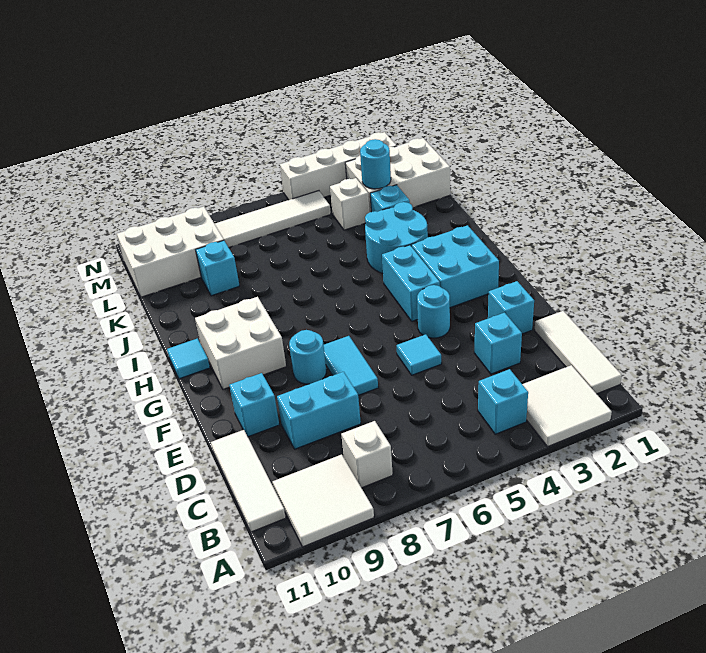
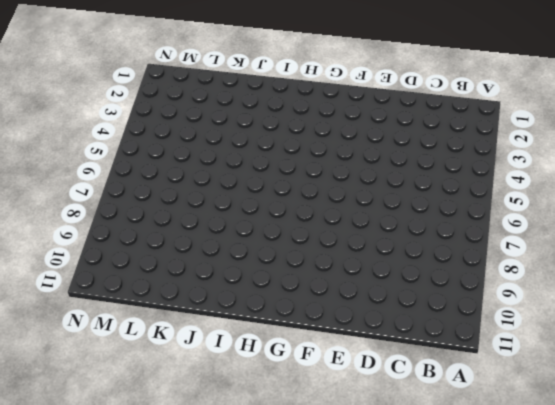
none -> white tile A2:B3 level 1
none -> white tile A9:B10 level 1
none -> white tile B1:D1 level 1

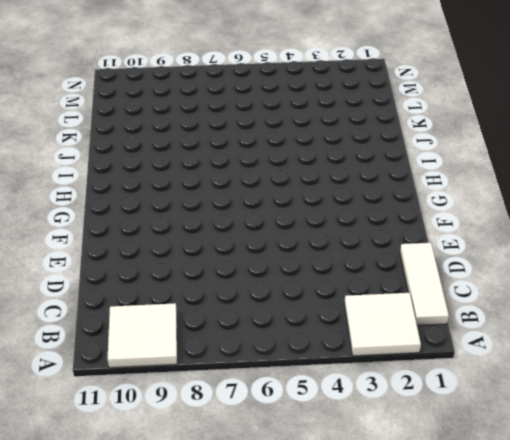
none -> cyan brick B4 level 1
none -> white brick B8 level 1
none -> white tile B11:D11 level 1

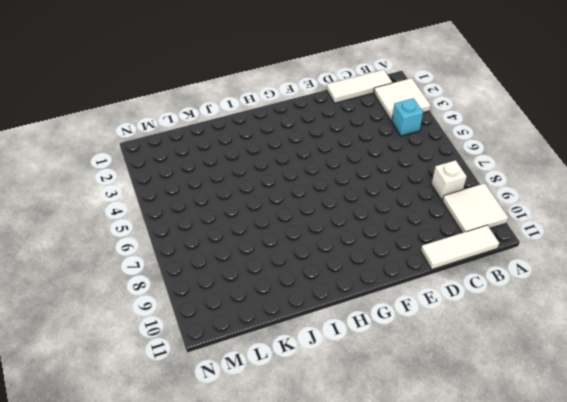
none -> cyan brick D3 level 1
none -> cyan brick D8:D9 level 1
none -> cyan brick E2 level 1

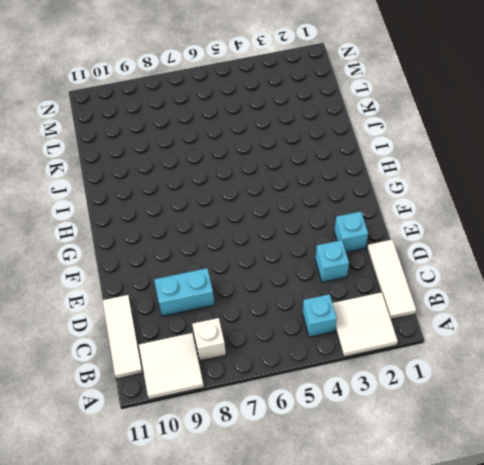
none -> cyan tile E5 level 1
none -> cyan tile E7:F7 level 1
none -> cyan brick E10 level 1

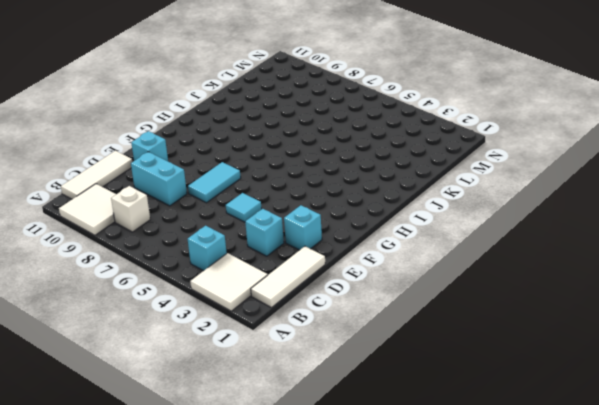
none -> cyan round brick F4 level 1
none -> cyan round brick F8 level 1
none -> cyan brick G2:H3 level 1

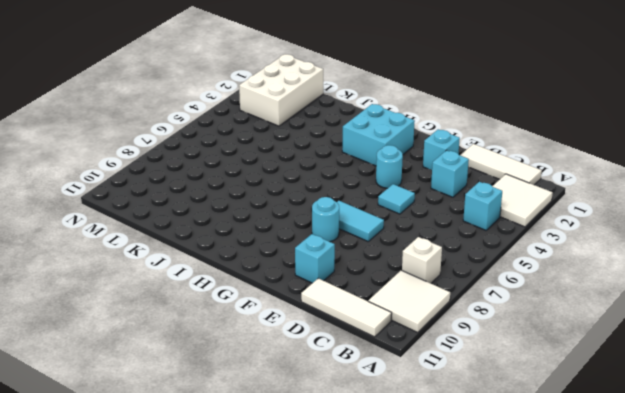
none -> cyan brick D8:D9 level 1
none -> cyan brick G4:H4 level 1
none -> white brick G9:H10 level 1

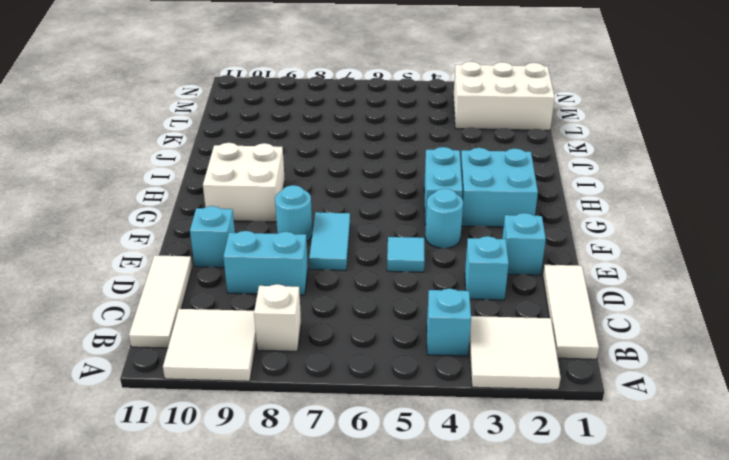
none -> cyan tile H11 level 1
none -> cyan round brick I3:J4 level 1
none -> cyan brick K3 level 1

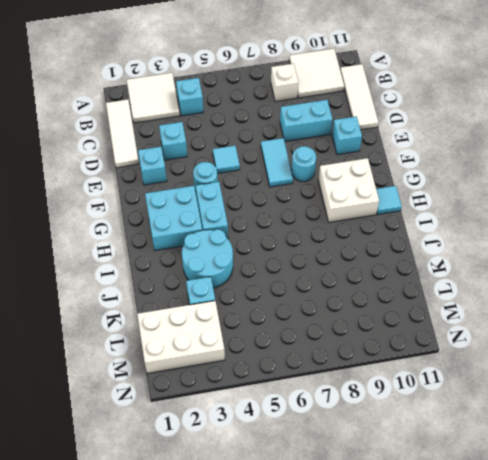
none -> cyan brick K9 level 1
none -> white brick L4 level 1
none -> white brick L9:M11 level 1

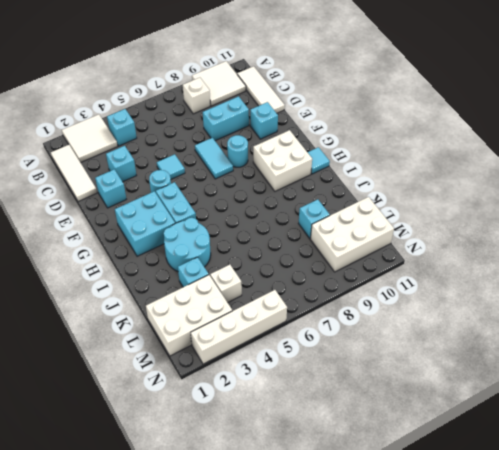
none -> white tile M5:M8 level 1
none -> cyan round brick L3 level 2

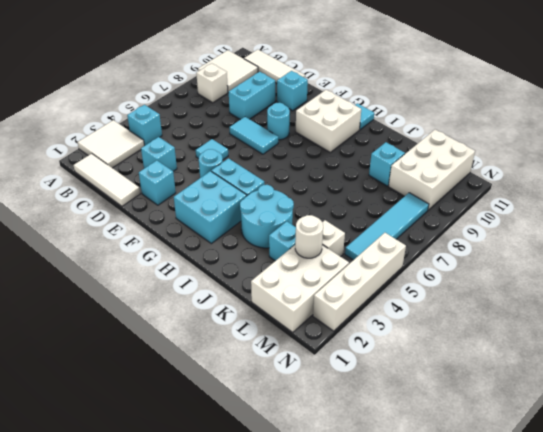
white round brick L3 level 2 -> cyan round brick L3 level 2
cyan tile M5:M8 level 1 -> white tile M5:M8 level 1

